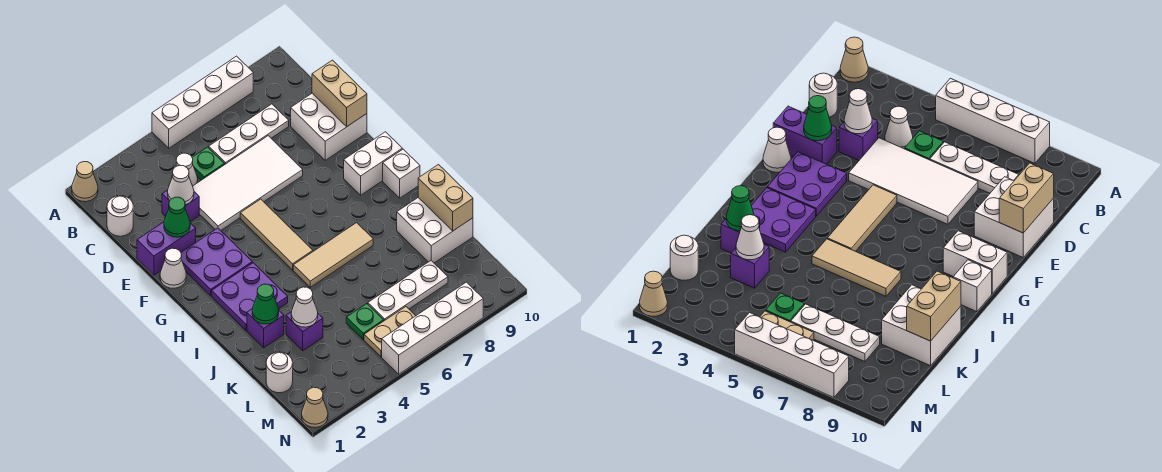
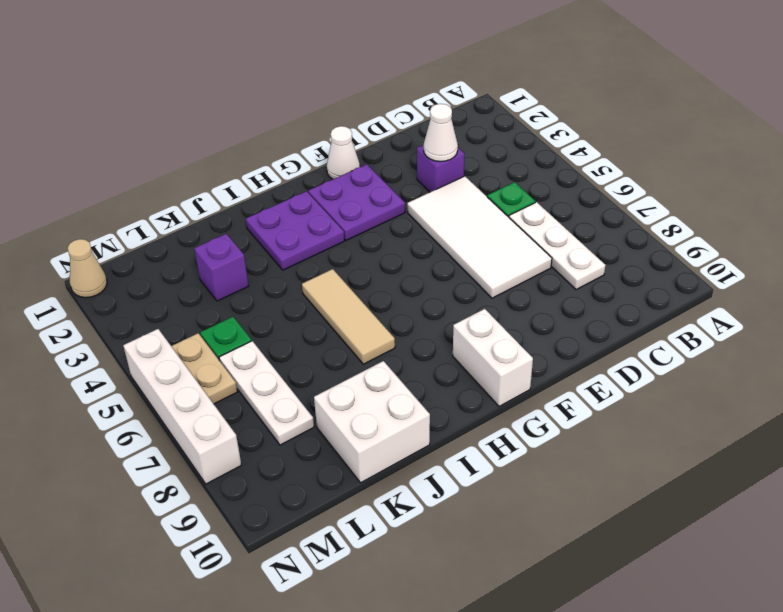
none -> tan cone A1 level 1
none -> white brick A5:A8 level 1
none -> white round brick C1 level 1
none -> white cone C4 level 1

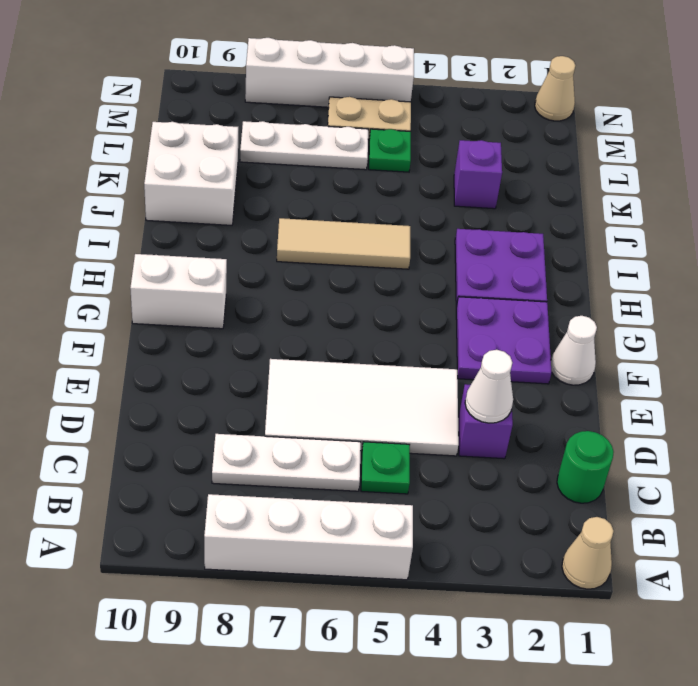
green round brick C1 level 1 -> white round brick C1 level 1
none -> white cone C4 level 1
none -> white brick D9:E10 level 1
none -> purple brick E1:E2 level 1
none -> tan tile F5:H5 level 1

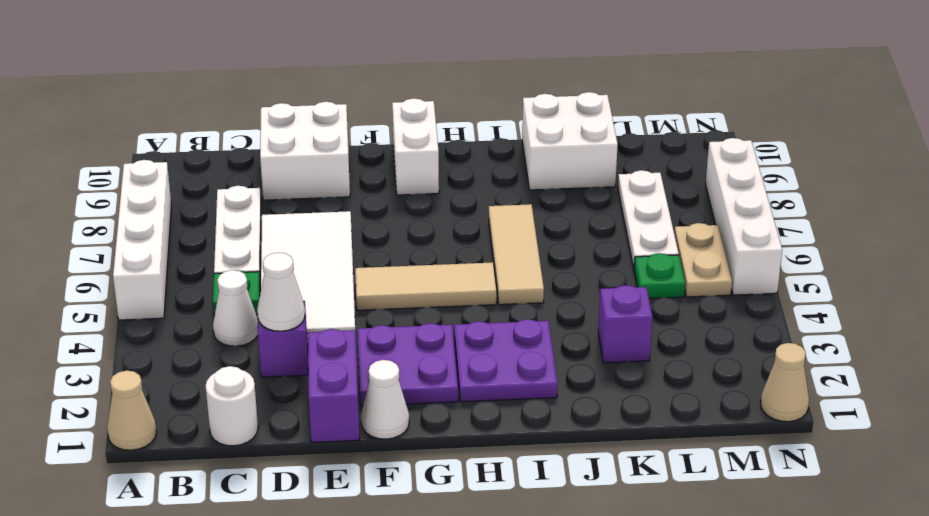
none -> white brick H10 level 1
none -> purple brick J2 level 1
none -> white round brick L1 level 1
none -> tan brick D10:E10 level 2

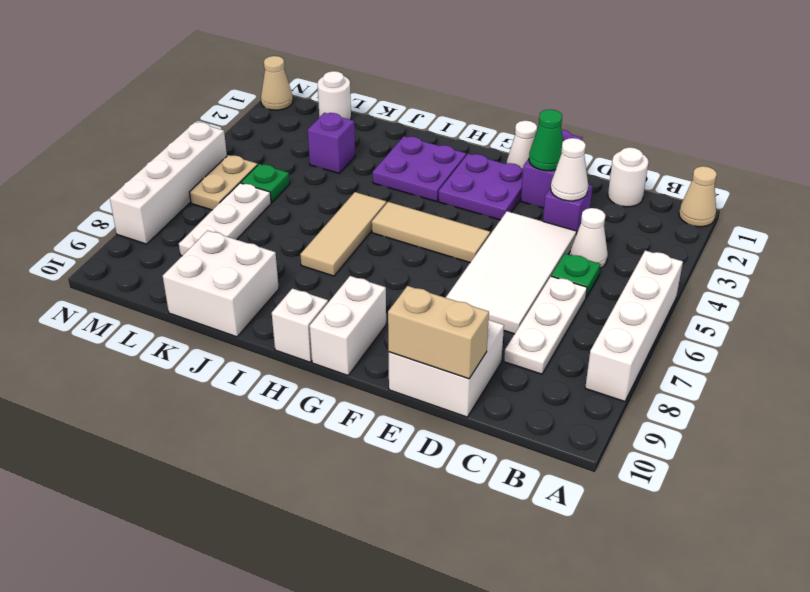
none -> purple brick J2 level 1
none -> green cone J2 level 2
none -> tan brick J10:K10 level 2
none -> white cone K3 level 2

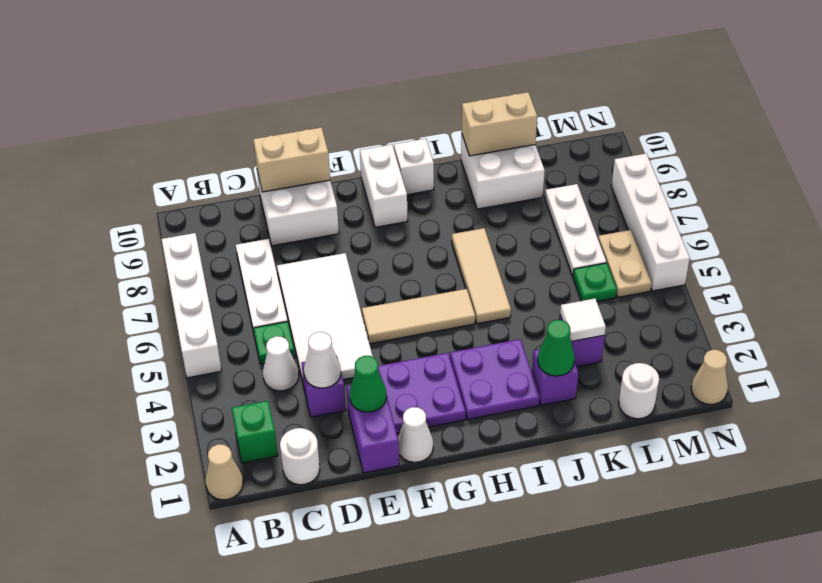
green brick B2 level 1 -> none
white tile K3 level 2 -> white cone K3 level 2

